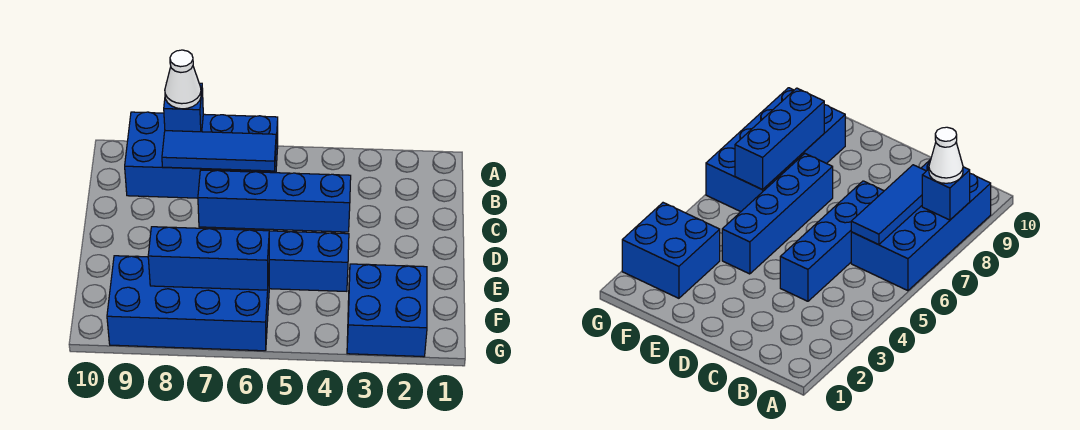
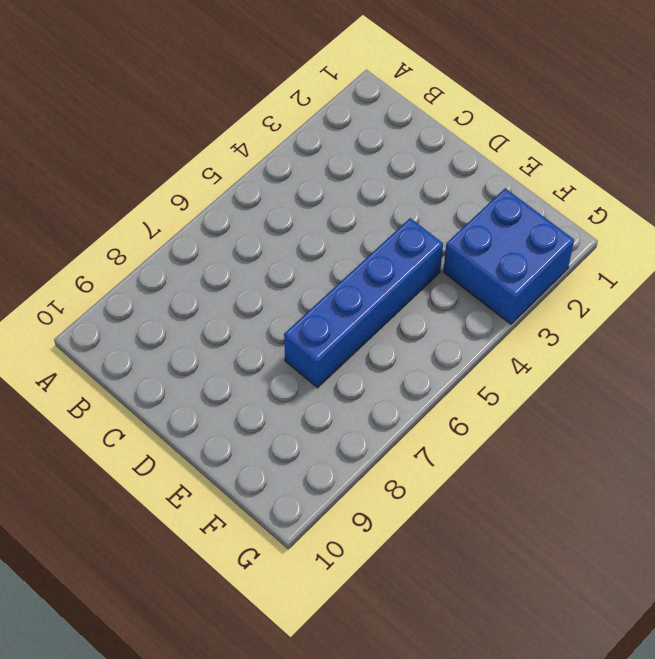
none -> blue brick A6:B9 level 1
none -> blue brick C4:C7 level 1

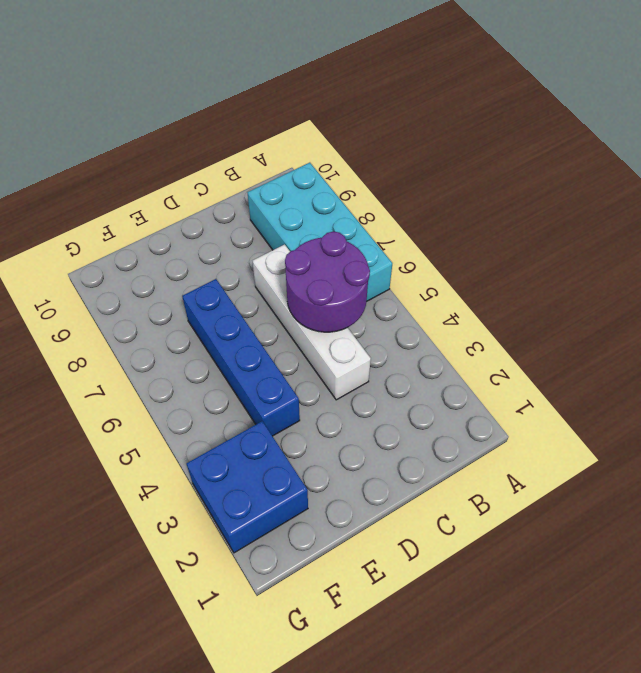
cyan brick A6:B9 level 1 -> blue brick A6:B9 level 1
purple round brick B5:C6 level 2 -> blue tile B6:B8 level 2
white brick C4:C7 level 1 -> blue brick C4:C7 level 1
none -> blue brick F6:G9 level 1
none -> blue brick A8 level 2

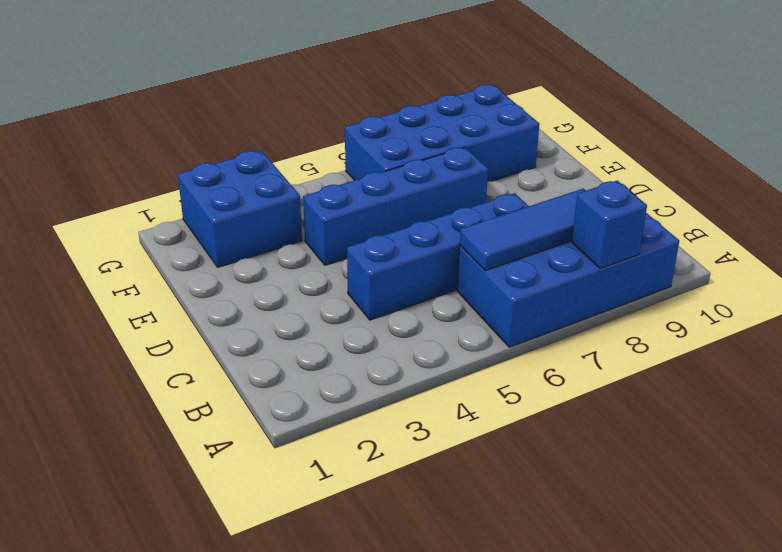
none -> blue brick F6:F8 level 2
none -> white cone A8 level 3

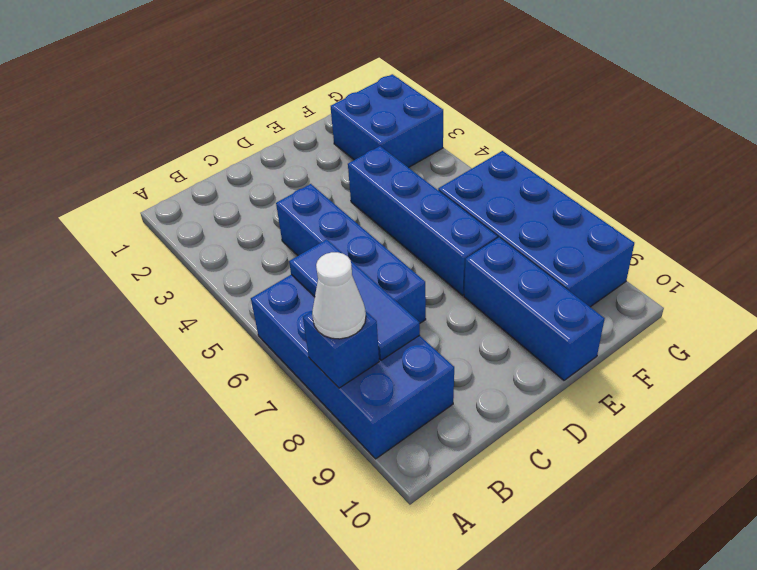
blue brick E8:E10 level 1 -> blue brick F6:F8 level 2

